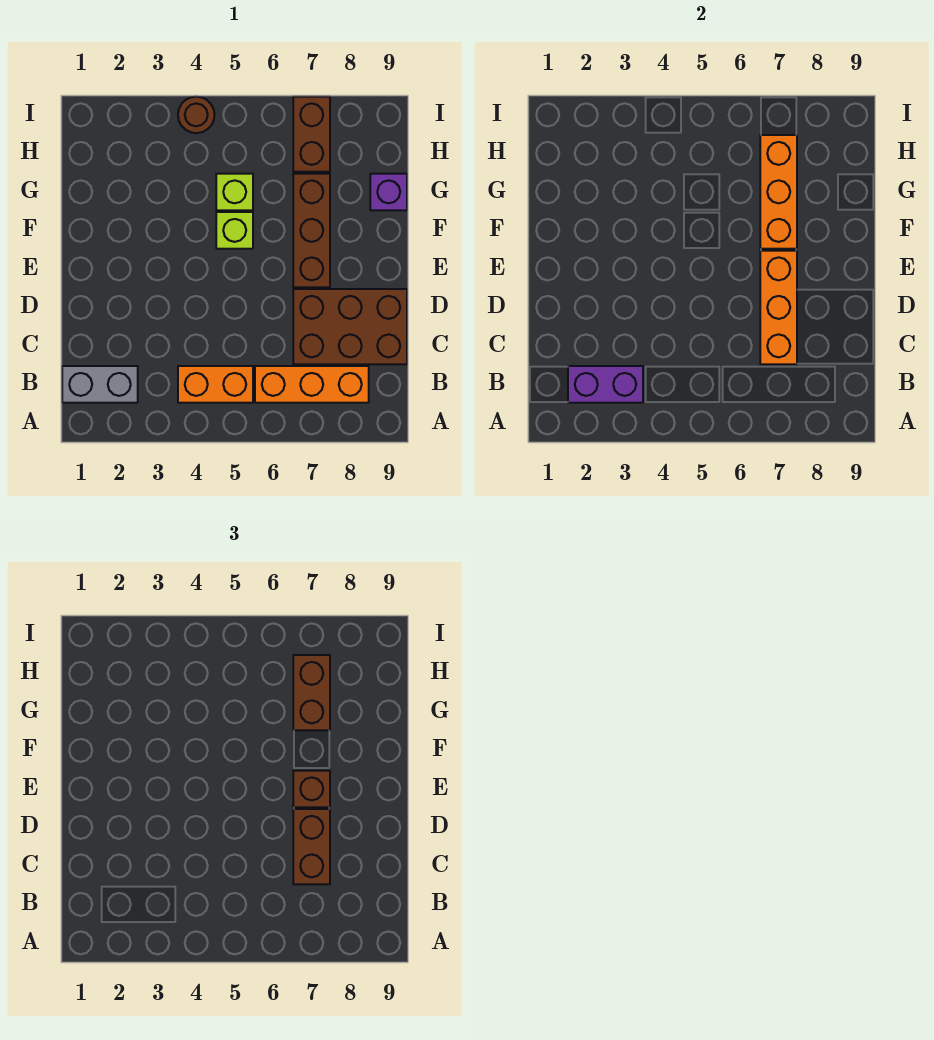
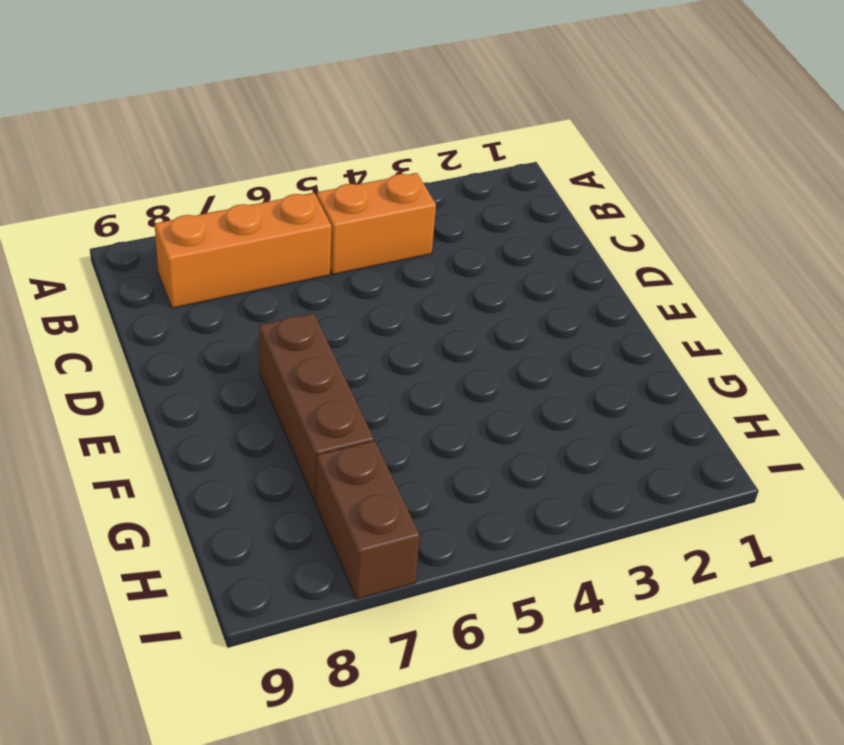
none -> grey brick B1:B2 level 1
none -> brown brick C7:D9 level 1
none -> lime brick F5 level 1

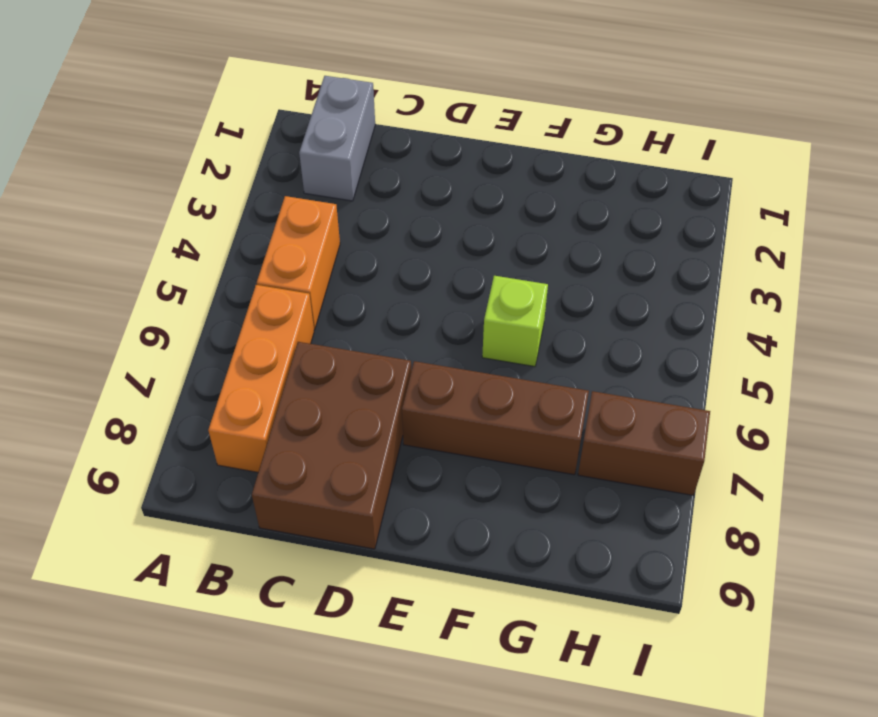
none -> lime brick G5 level 1
none -> purple brick G9 level 1
none -> brown round brick I4 level 1

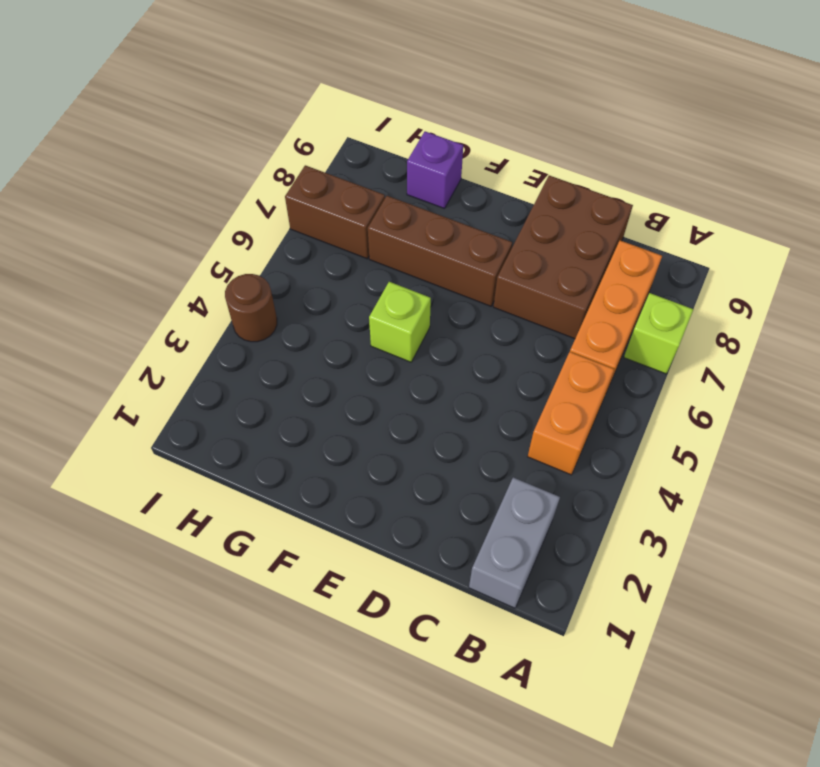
lime brick A7 level 1 -> lime brick G5 level 1
none -> purple brick B2:B3 level 2
none -> orange brick C7:E7 level 2
none -> orange brick F7:H7 level 2

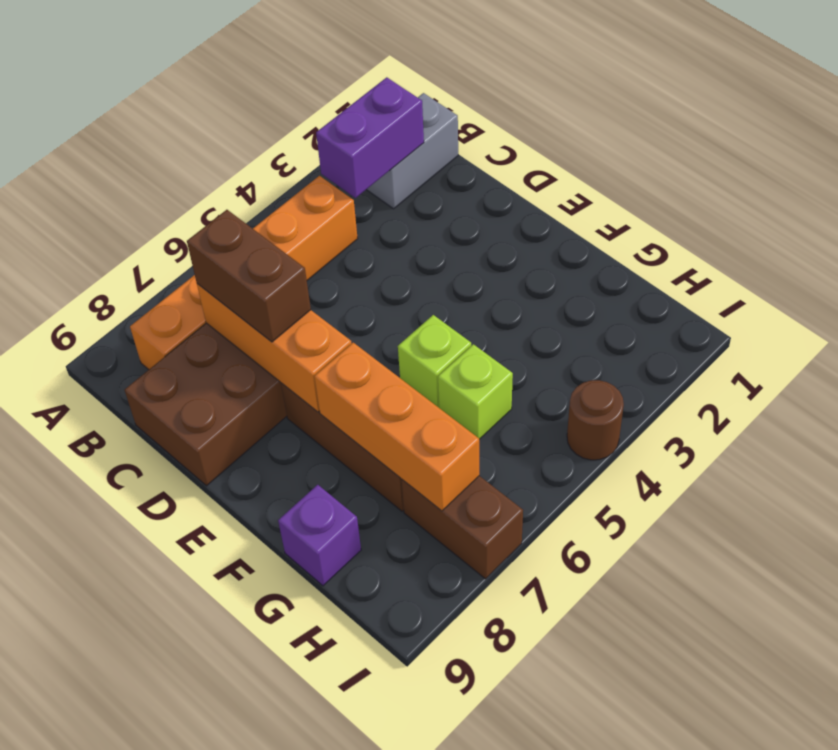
none -> brown brick E7 level 3
none -> brown brick G7:H7 level 3

